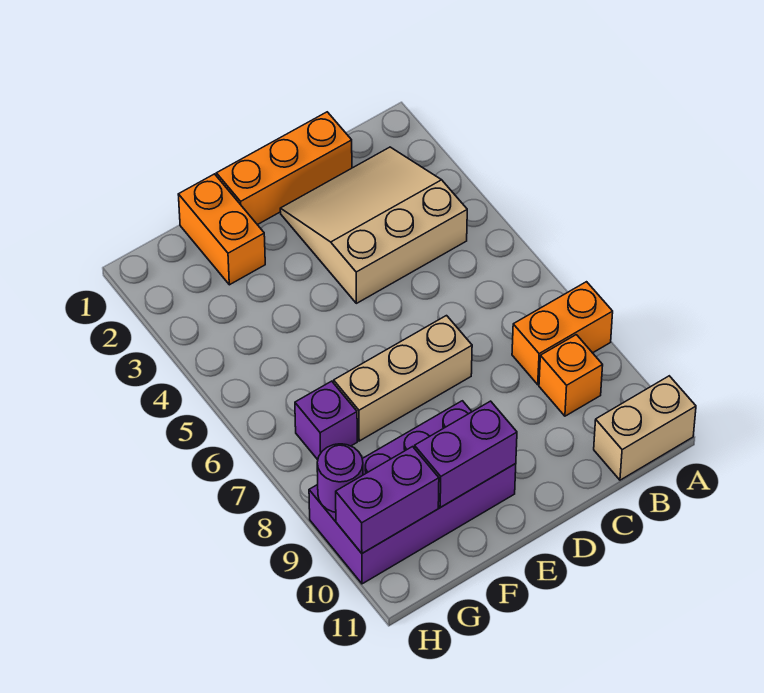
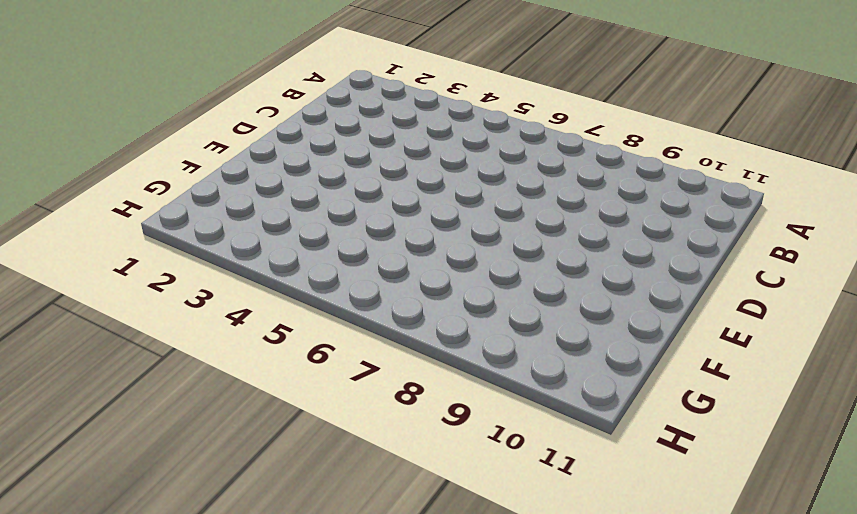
none -> orange brick A8:B8 level 1
none -> tan brick A11:B11 level 1
none -> tan slope B2:D4 level 1 top 4

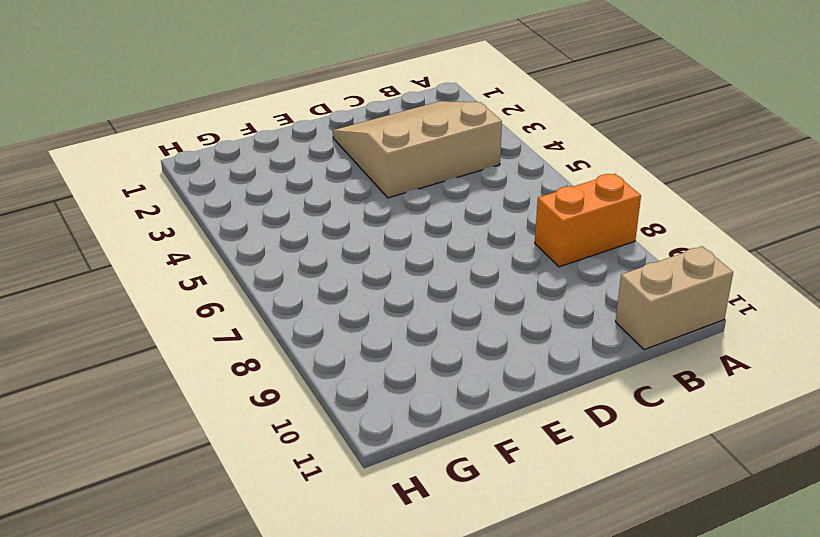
none -> orange brick B9 level 1
none -> orange brick C1:E1 level 1
none -> tan brick D7:F7 level 1

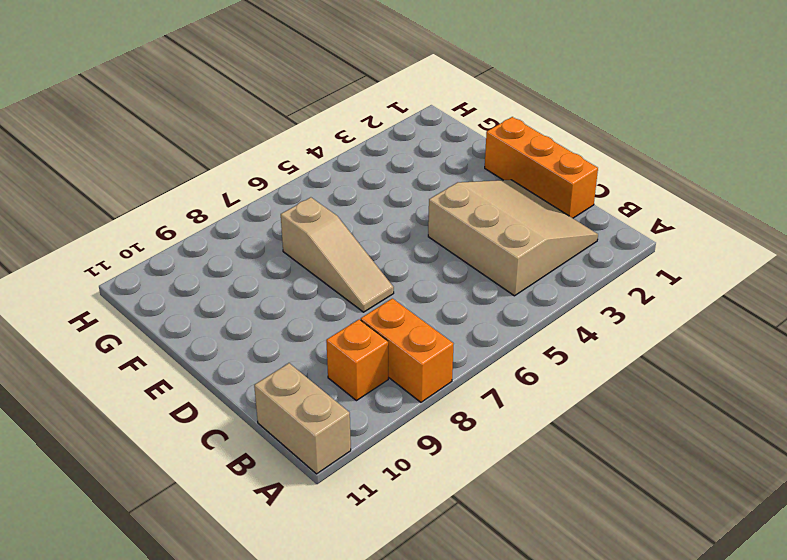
tan slope D7:F7 level 1 top F -> tan brick D7:F7 level 1
none -> purple brick E9:H10 level 1
none -> orange brick F1:F2 level 1
none -> purple brick G7 level 1

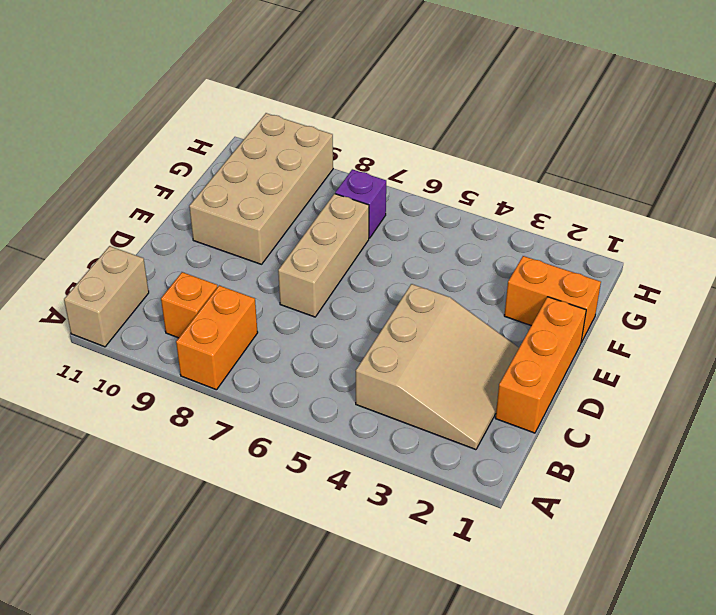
tan brick E9:H10 level 1 -> purple brick E9:H10 level 1
none -> purple brick E10:F10 level 2
none -> purple brick G10:H10 level 2
none -> purple round brick H9 level 2

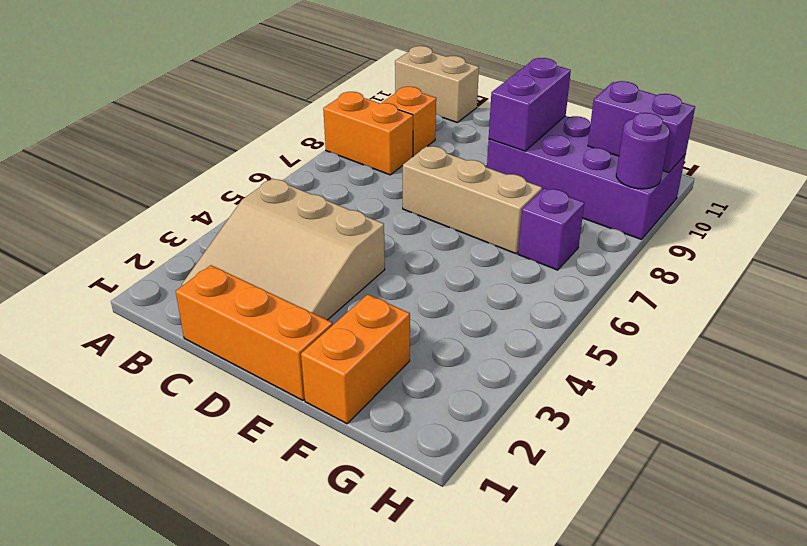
purple brick E9:E10 level 2 -> purple brick E10:F10 level 2

